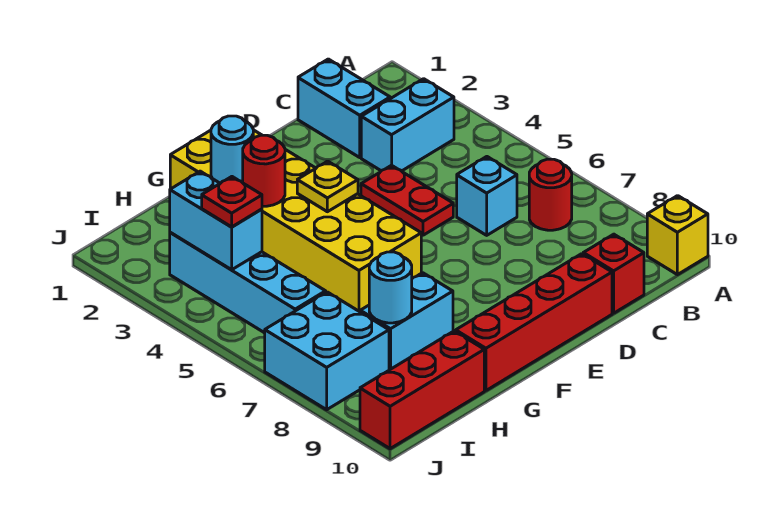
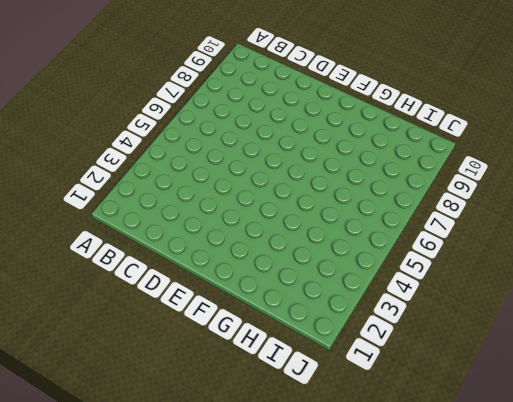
none -> yellow brick A10 level 1
none -> cyan brick B3:C3 level 1
none -> red round brick B7 level 1

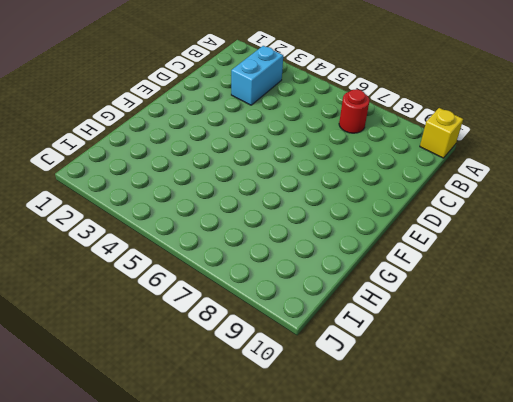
none -> cyan brick C1:C2 level 1
none -> cyan brick C6 level 1
none -> red brick C10 level 1

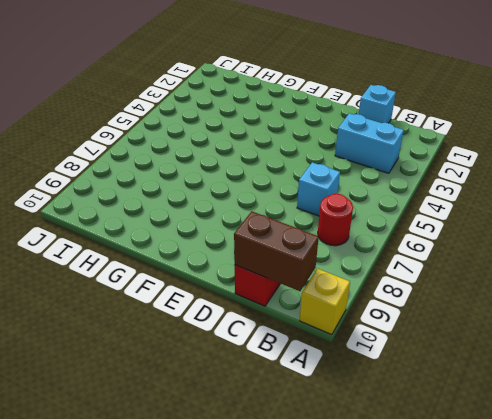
brown brick B10:C10 level 2 -> none
cyan brick C1 level 1 -> cyan brick C1:C2 level 1
none -> red plate D4:D5 level 1
none -> red brick D10:G10 level 1
none -> yellow brick F1:G6 level 1

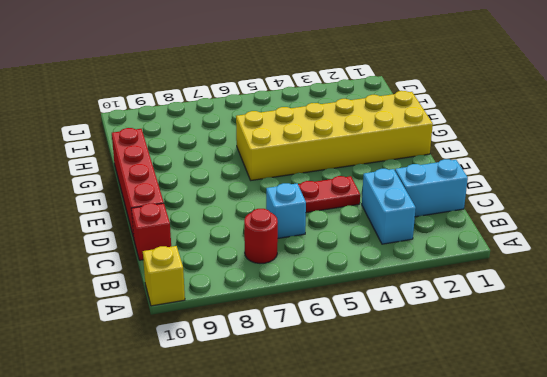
none -> cyan brick G8:H8 level 1
none -> red brick H10:J10 level 1
none -> cyan brick I3:I6 level 1

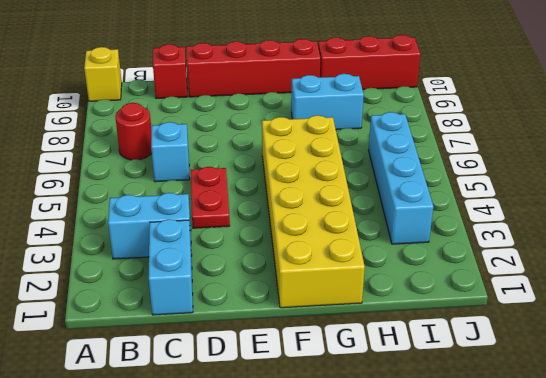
none -> cyan brick I7:J8 level 1
none -> yellow plate F4 level 2
none -> cyan round brick G2 level 2

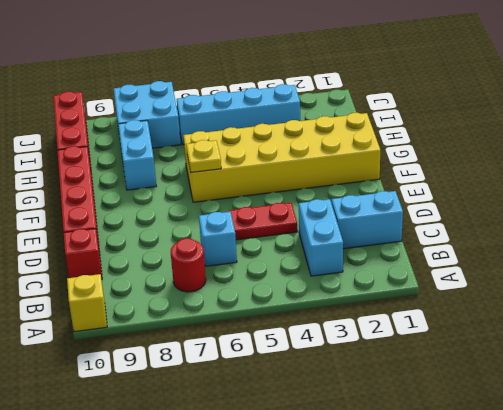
yellow plate F6 level 2 -> yellow plate F4 level 2
none -> cyan round brick G2 level 2
none -> red round brick G3 level 2
none -> cyan round brick H8 level 2

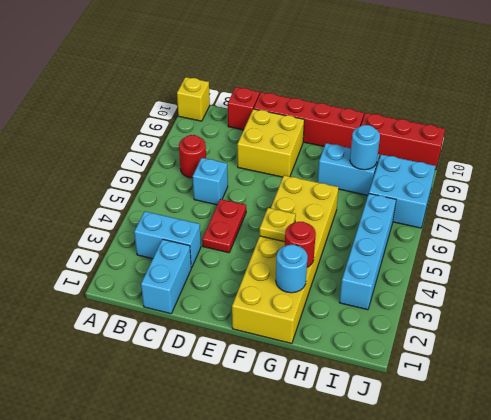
yellow brick D8:E9 level 1 -> none
none -> cyan brick I3:I4 level 2
none -> red plate I4 level 3

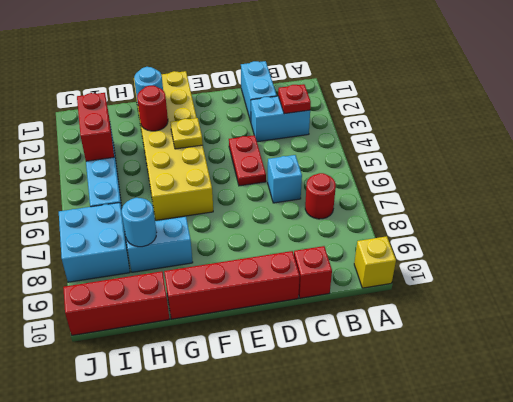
red plate B3 level 2 -> red plate I4 level 3
red brick I3:I4 level 2 -> cyan brick I3:I4 level 2

